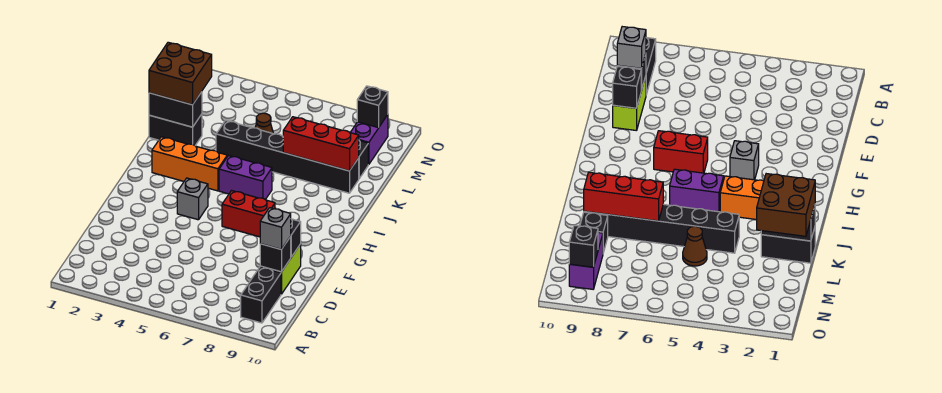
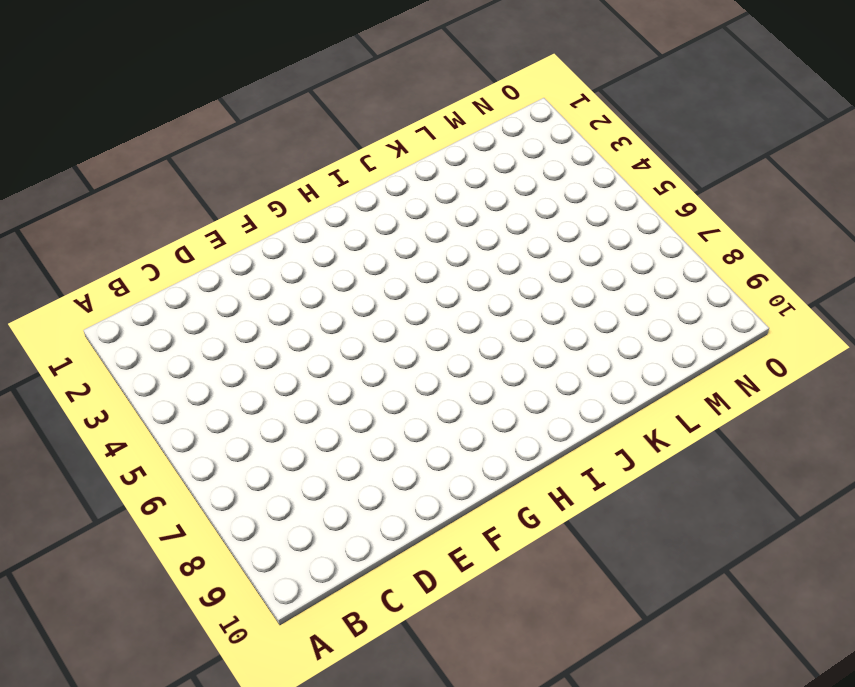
none -> black brick B9:C9 level 1
none -> lime brick D9:E9 level 1
none -> grey brick G4 level 1

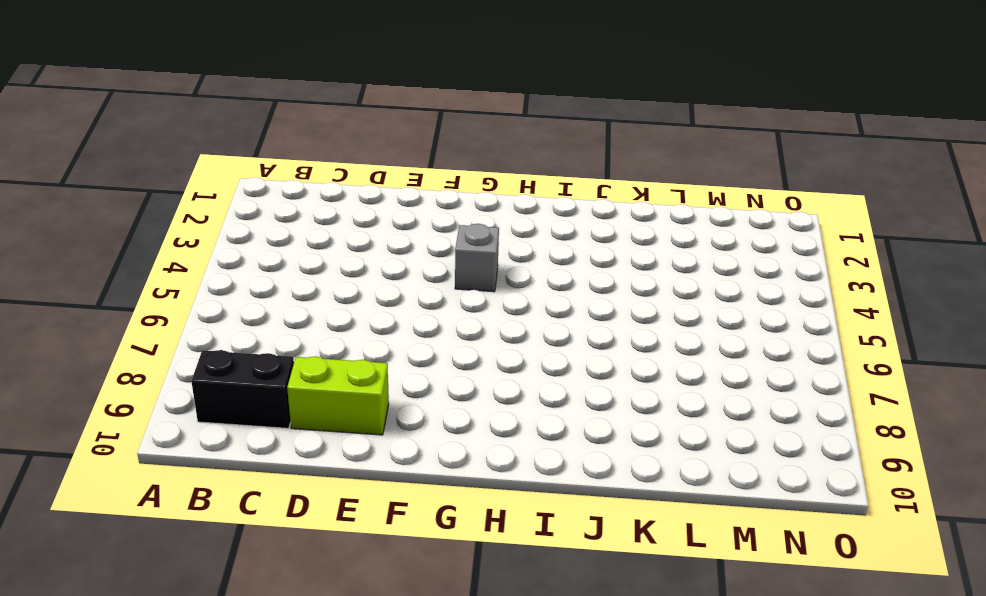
none -> red brick G6:G7 level 1
none -> orange brick I2:I4 level 1
none -> purple brick I5:I6 level 1

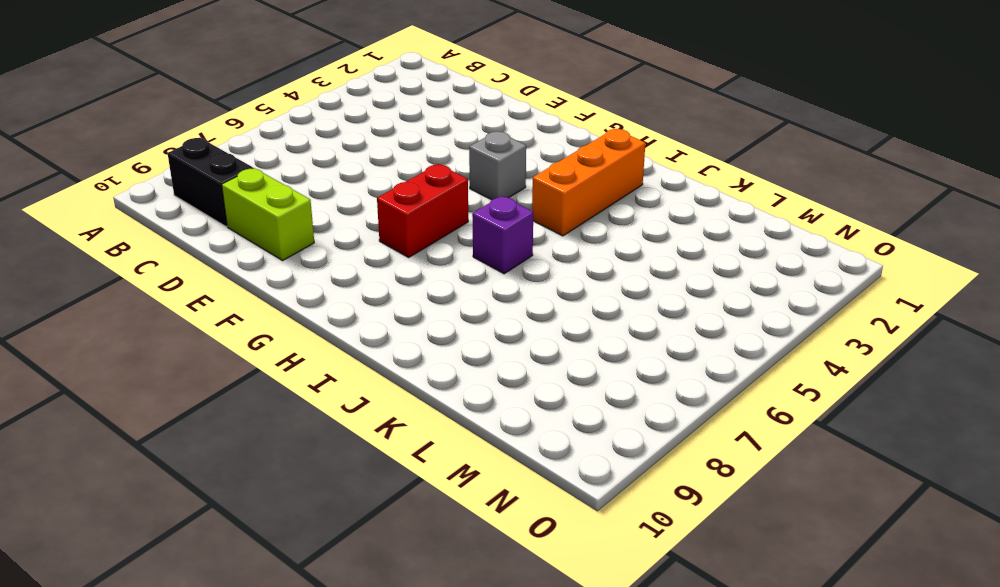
purple brick I6 level 1 -> purple brick I5:I6 level 1
none -> black brick K1:K2 level 1
none -> black brick K4:K9 level 1
none -> brown cone L5 level 1

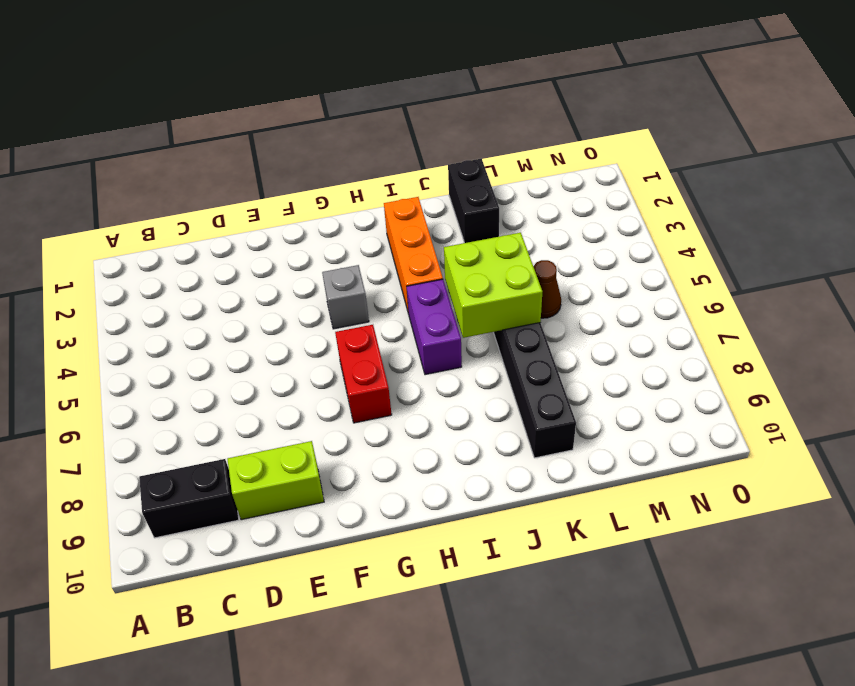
lime brick J5:K6 level 2 -> none
none -> black brick L9 level 1
none -> purple brick M9:N9 level 1
none -> black brick D9 level 2

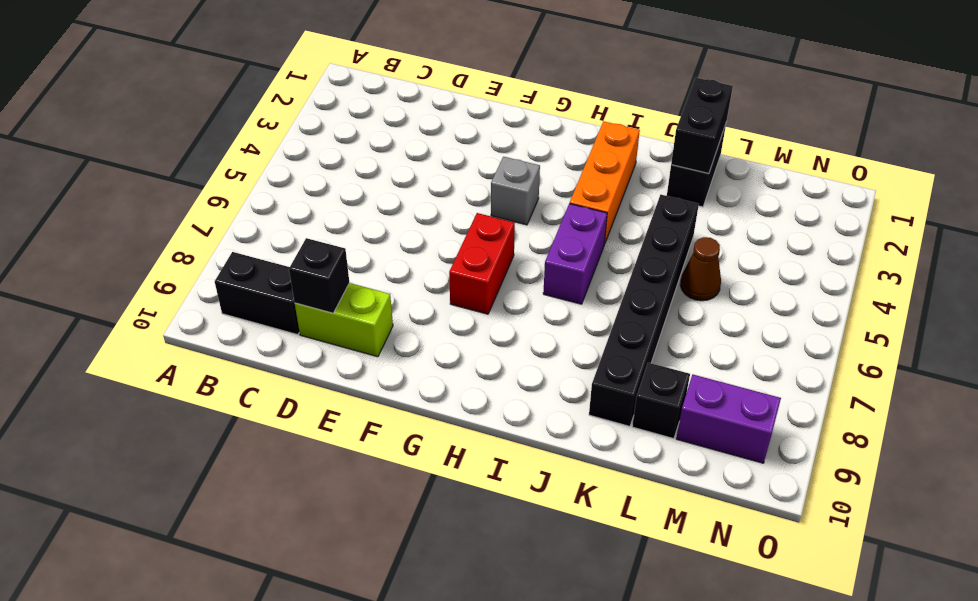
none -> black brick E9 level 2
none -> red brick K7:K9 level 2
none -> black brick N9 level 2

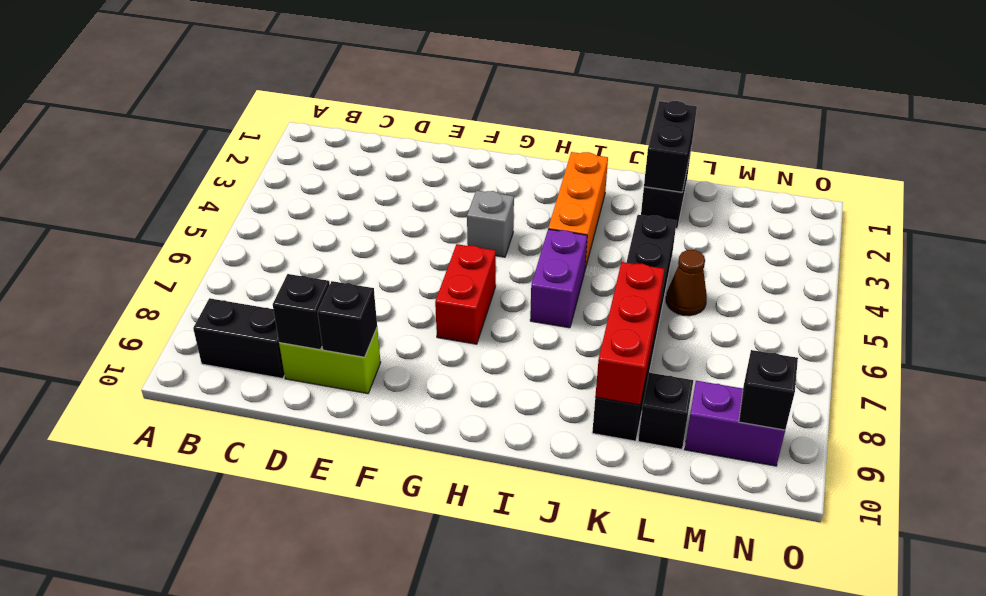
none -> grey brick D9 level 3
none -> brown brick K1:L2 level 3

